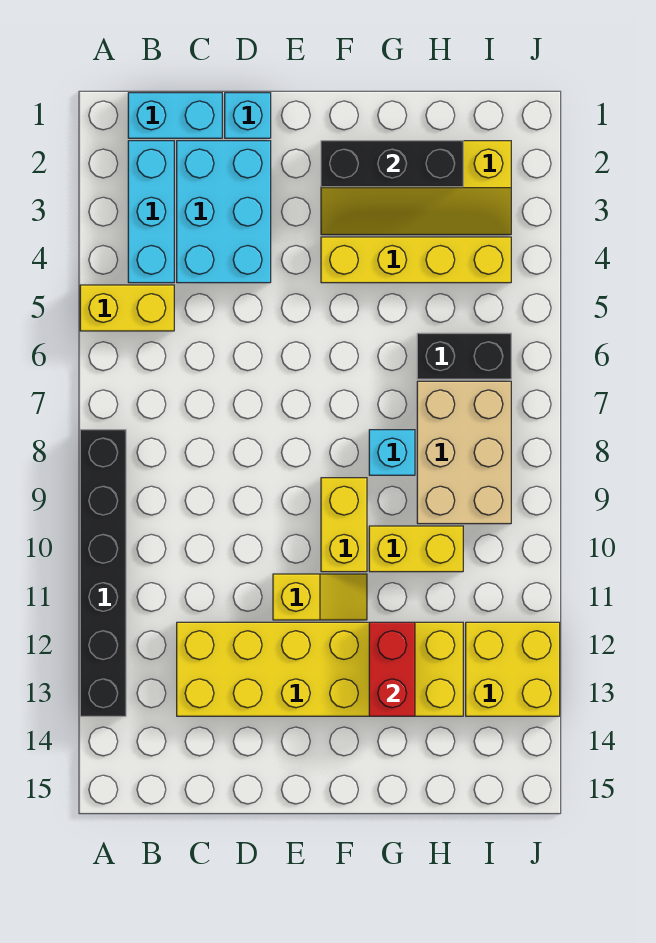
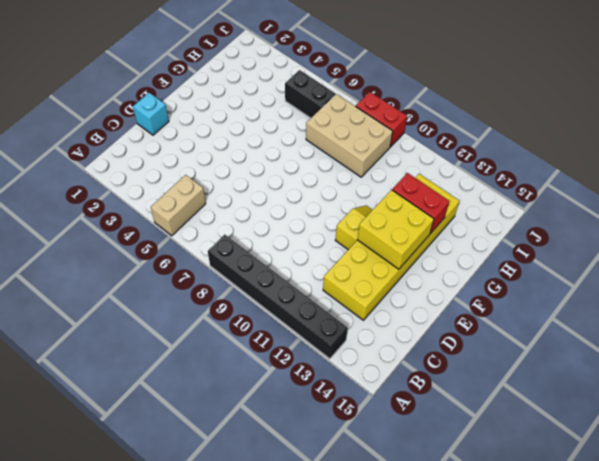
tan brick A5:B5 level 1 -> yellow brick A5:B5 level 1
yellow brick E12:F13 level 2 -> yellow brick I12:J13 level 1
black brick I5:I6 level 1 -> black brick H6:I6 level 1
red brick J8:J9 level 1 -> none
none -> cyan brick B1:C1 level 1
none -> cyan brick B2:B4 level 1
none -> cyan brick C2:D4 level 1

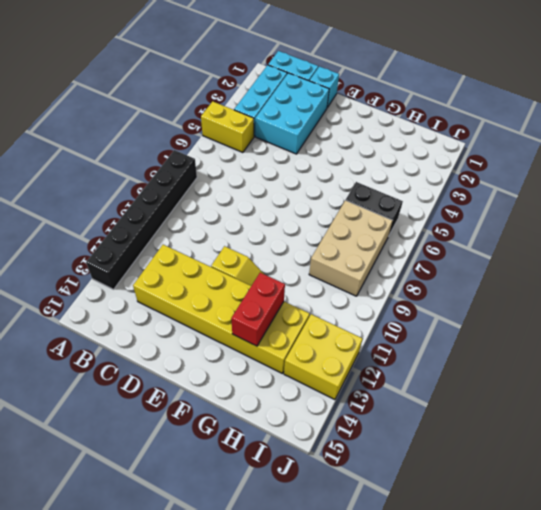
none -> yellow slope F2:I3 level 1 top 2
none -> yellow brick F4:I4 level 1
none -> yellow brick F9:F10 level 1

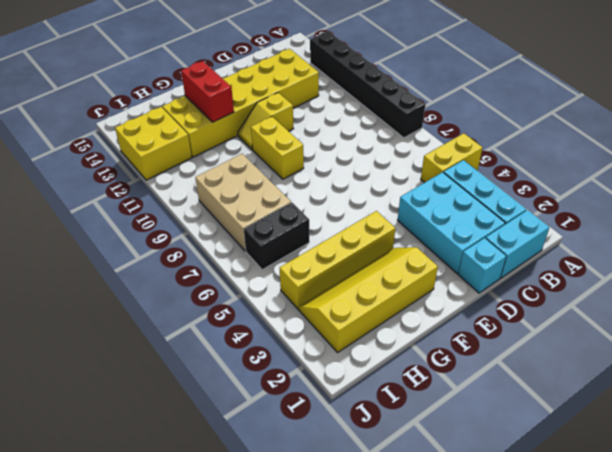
none -> cyan brick G8 level 1
none -> yellow brick G10:H10 level 1
none -> black brick F2:H2 level 2

